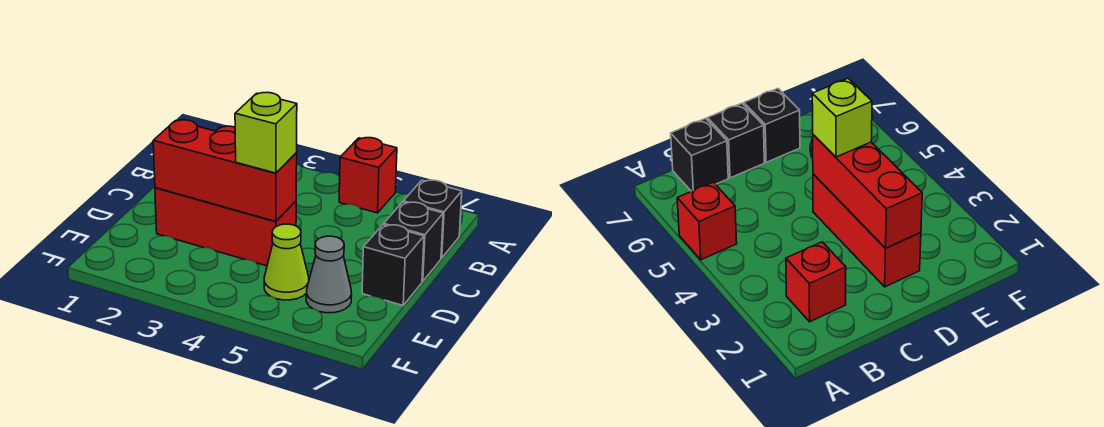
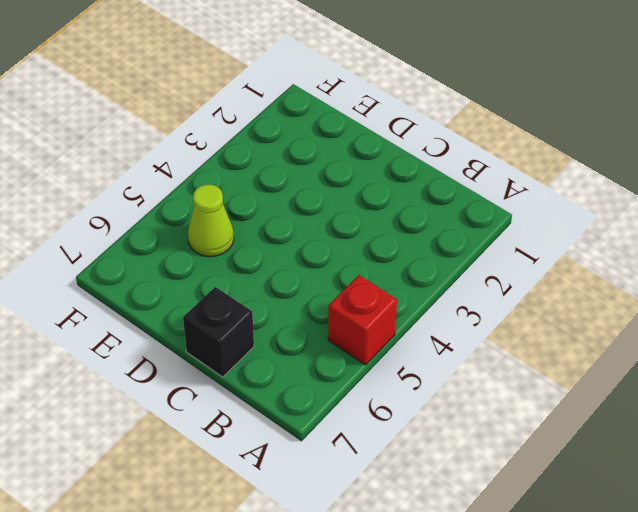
none -> red brick B2 level 1
none -> black brick B7 level 1

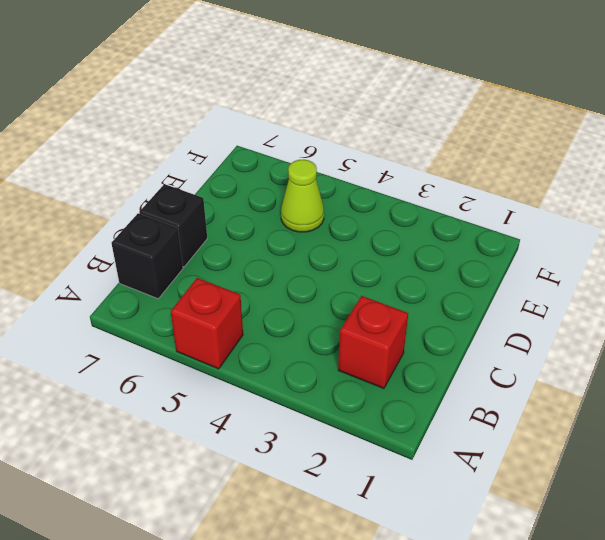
none -> red brick D2:D4 level 1
none -> black brick D7 level 1

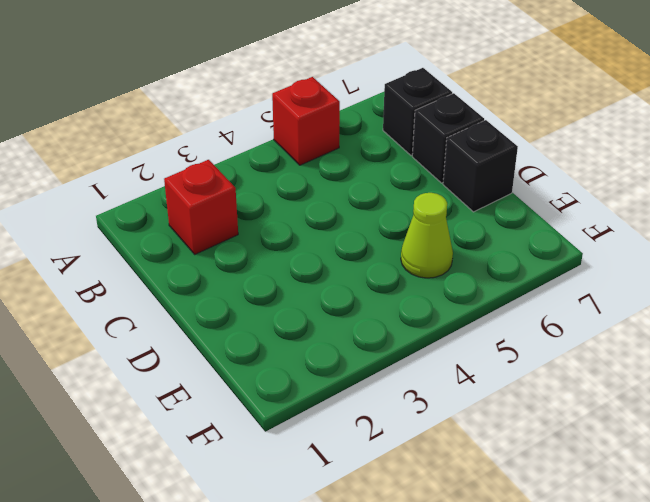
none -> red brick D2:D4 level 1
none -> grey cone E6 level 1

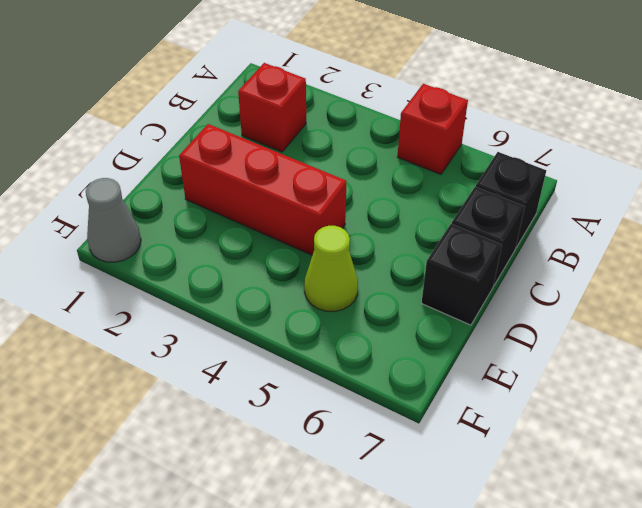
grey cone F1 level 1 -> grey cone E6 level 1
none -> red brick D2:D4 level 2
none -> lime brick D4 level 3

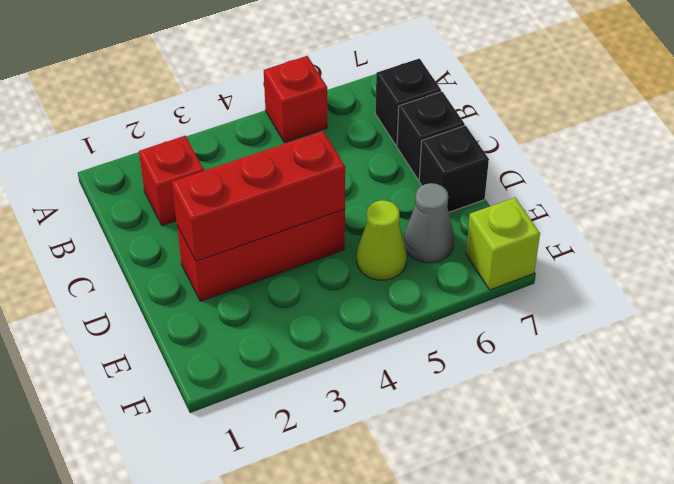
lime brick F7 level 1 -> lime brick D4 level 3

